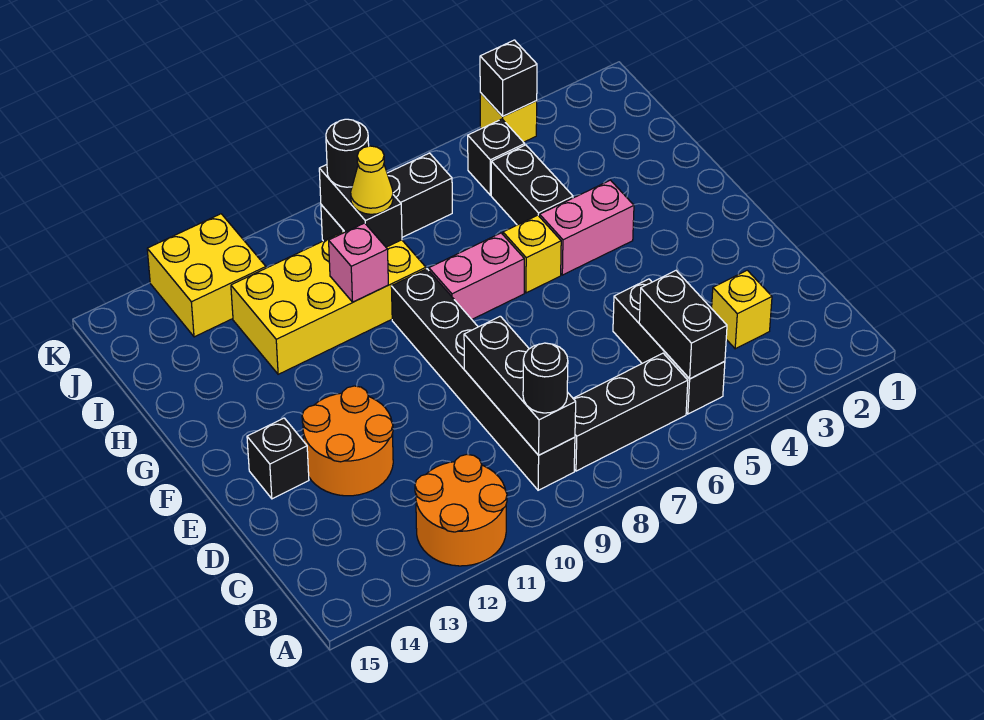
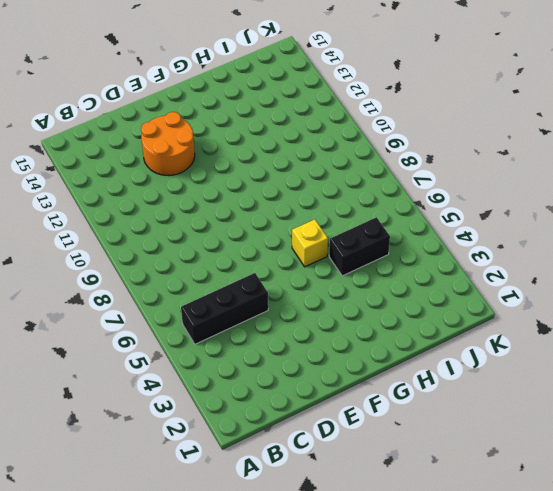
none -> orange round brick A11:B12 level 1
none -> black brick B6:B8 level 1
none -> black brick B9:G9 level 1

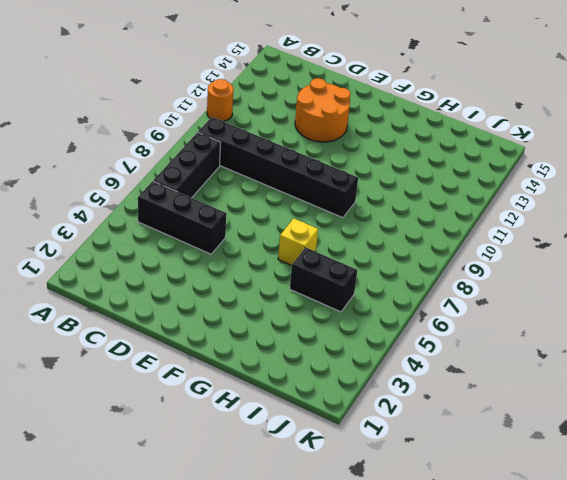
orange round brick A11 level 1 -> orange round brick A11:B12 level 1
none -> yellow brick C3 level 1
none -> black brick E14 level 1
none -> pink brick G4:G5 level 1

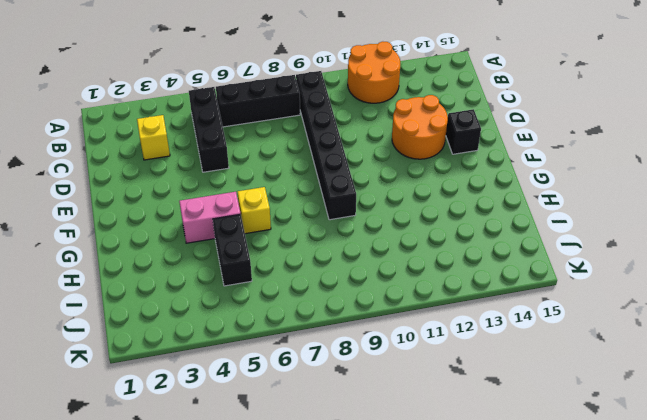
none -> pink brick G7:G8 level 1
none -> yellow brick H9:I12 level 1
none -> black brick J5 level 1

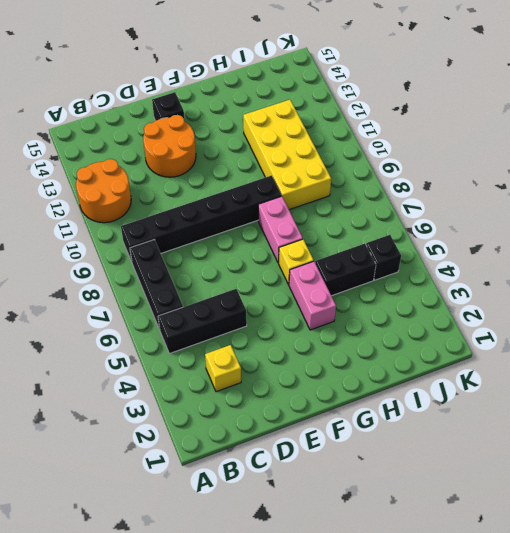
none -> black brick J7:J9 level 1
none -> yellow brick J12:K13 level 1
none -> yellow brick K4 level 1

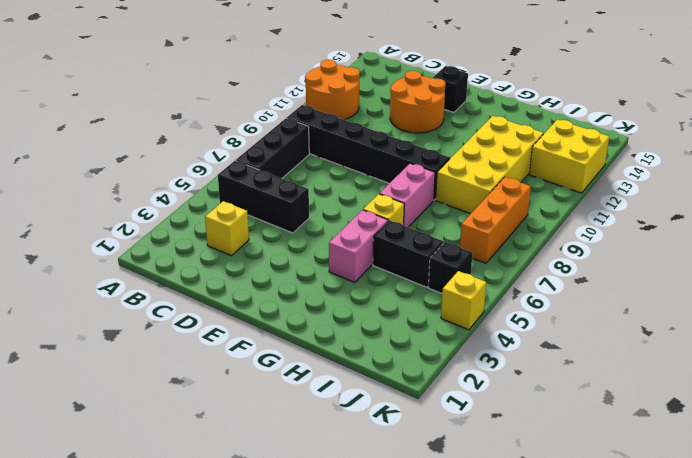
orange brick J7:J9 level 1 -> black brick J7:J9 level 1
none -> black brick B5:C5 level 2
none -> black brick B9:D9 level 2
none -> pink brick H10 level 2

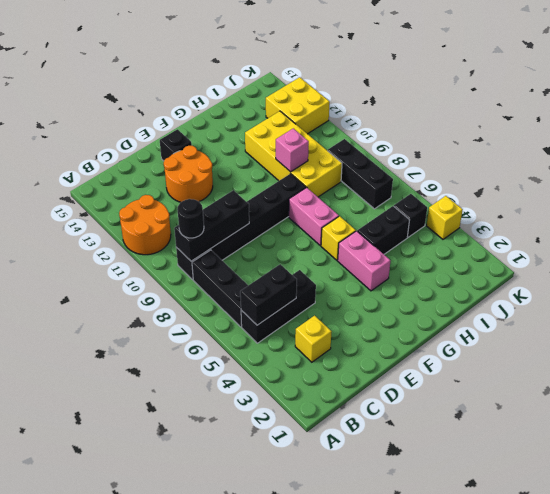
none -> black brick I9:J9 level 2
none -> black brick K4 level 2
none -> yellow cone I9 level 3

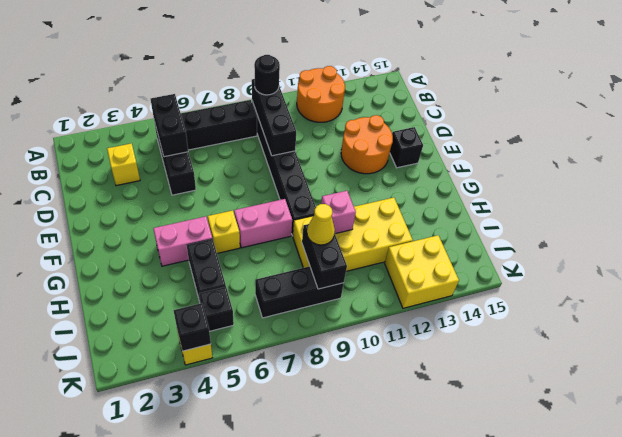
none -> black round brick J9 level 3

